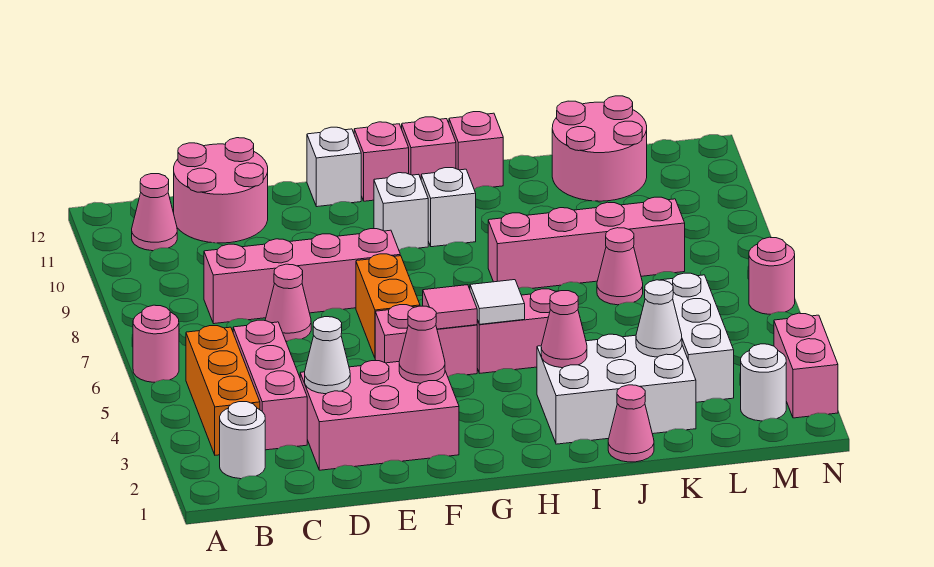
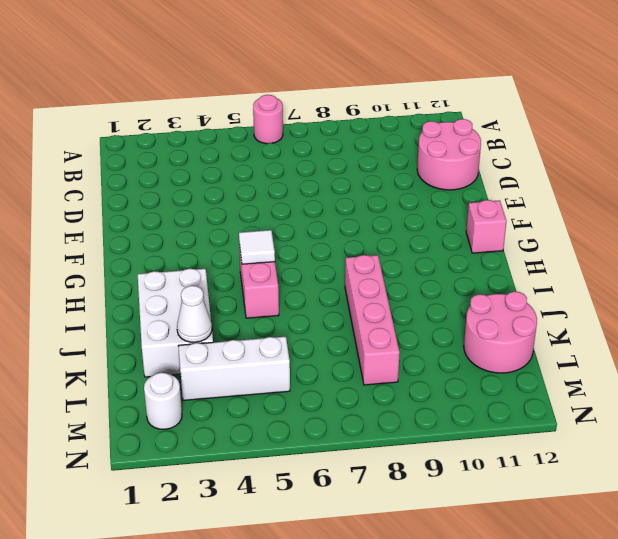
none -> white round brick B2 level 1
none -> orange brick B3:B5 level 1
none -> pink cone B11 level 1
none -> pink brick C3:C5 level 1

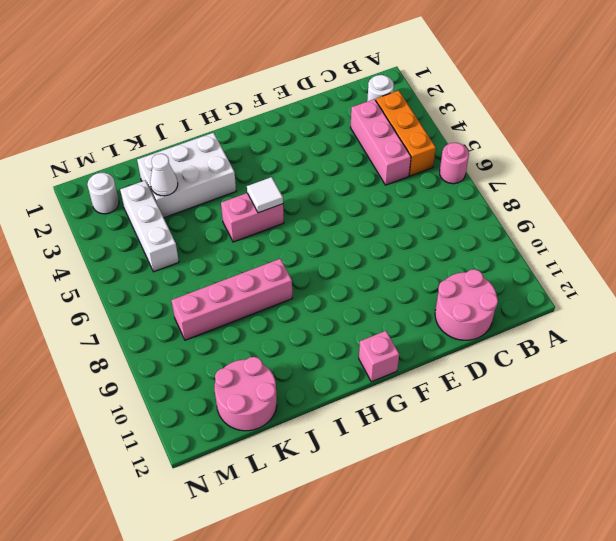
none -> pink cone B11 level 1
none -> pink brick C8:F8 level 1
none -> pink brick D2:F3 level 1
none -> pink cone D7 level 1

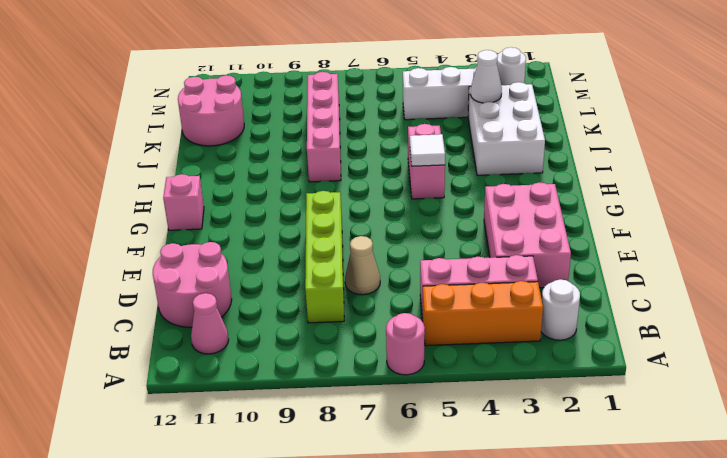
lime brick C8:F8 level 1 -> pink brick C8:F8 level 1
tan cone D7 level 1 -> pink cone D7 level 1
none -> pink brick F5:G5 level 1
none -> orange brick F6:F7 level 1
none -> white brick F12 level 1
none -> white brick G10 level 1

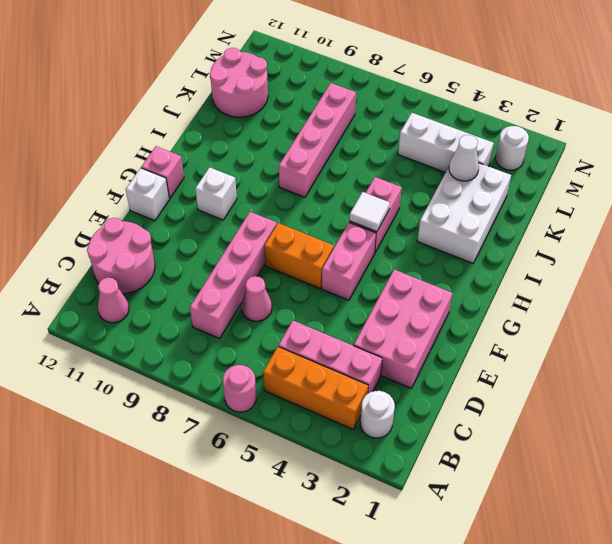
none -> white brick H10 level 1
none -> pink brick H12 level 1
none -> pink brick I12 level 1
none -> pink cone J1 level 1

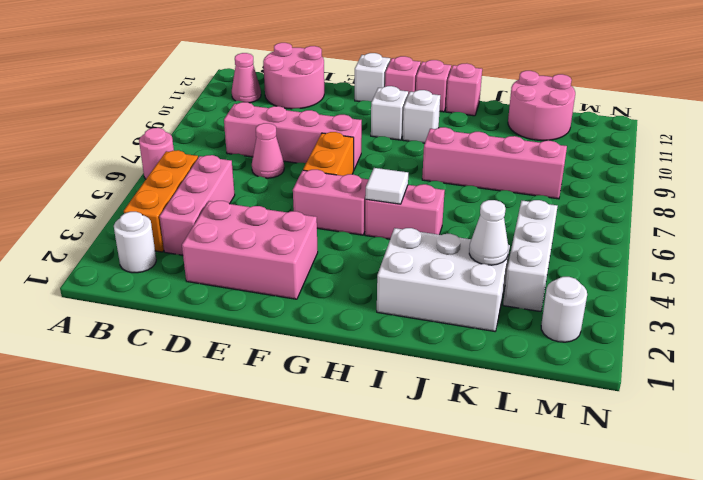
none -> pink cone J1 level 1
none -> pink cone K7 level 1
none -> pink brick N2:N3 level 1
none -> pink round brick N6 level 1

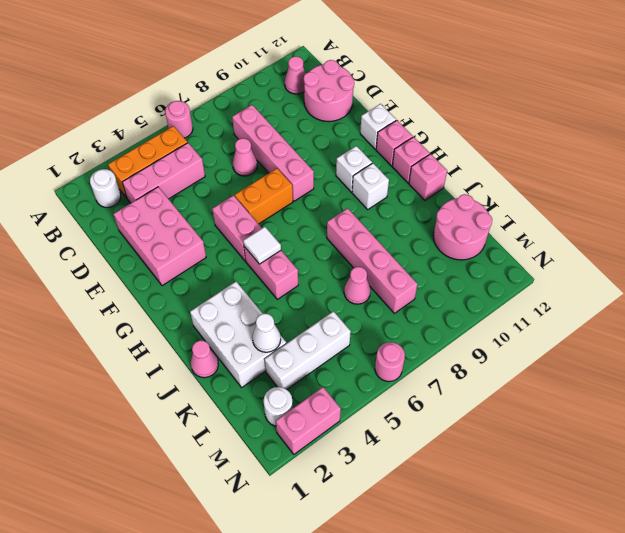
none -> white cone D3 level 2
none -> pink cone F3 level 2
none -> pink tile G5 level 2
none -> pink cone I3 level 2

